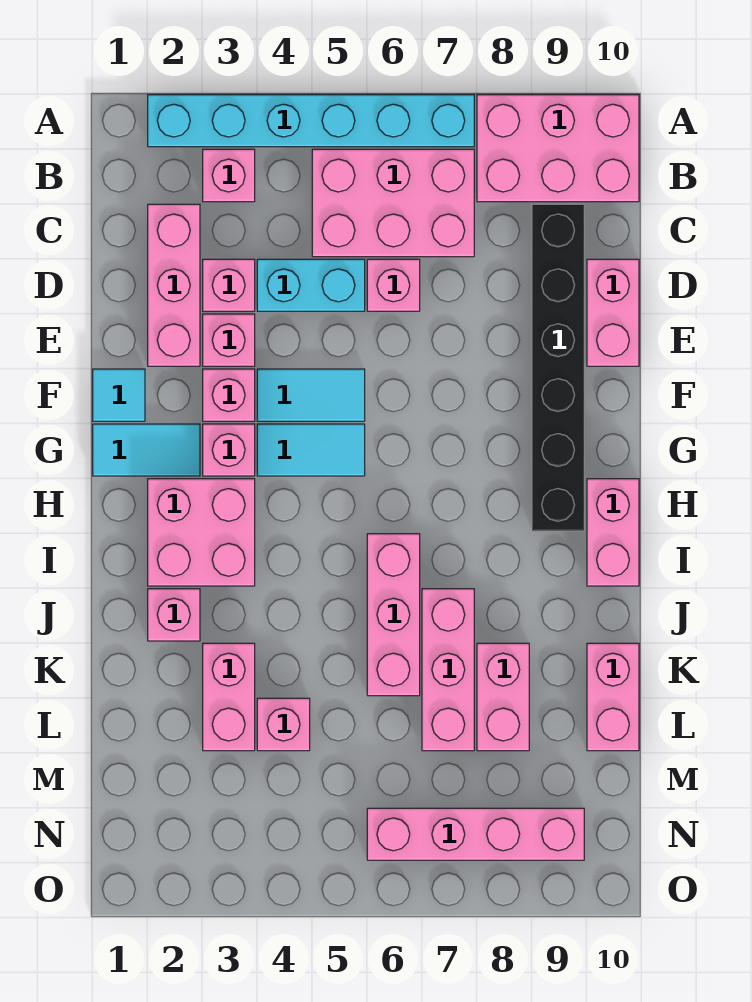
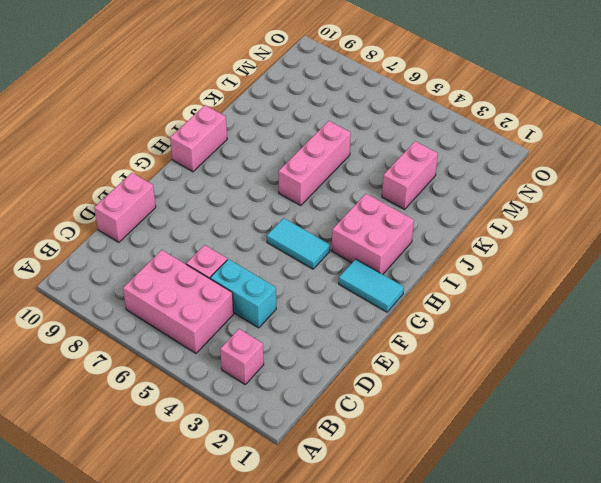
none -> cyan brick A2:A7 level 1
none -> pink brick A8:B10 level 1
none -> pink brick C2:E2 level 1

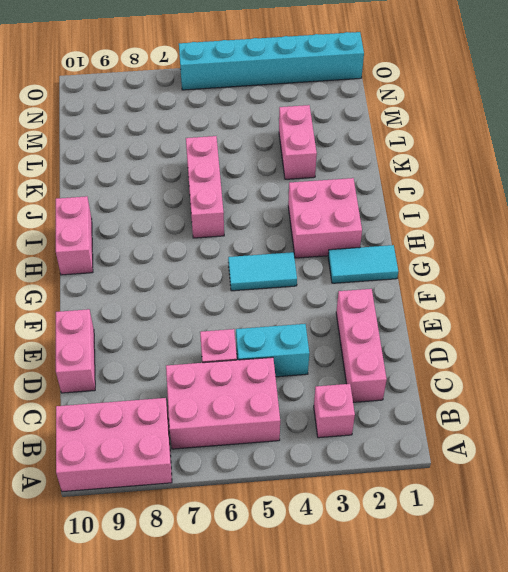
cyan brick O1:O6 level 1 -> cyan brick A2:A7 level 1
none -> black brick C9:H9 level 1
none -> pink brick D3 level 1
none -> pink brick E3 level 1

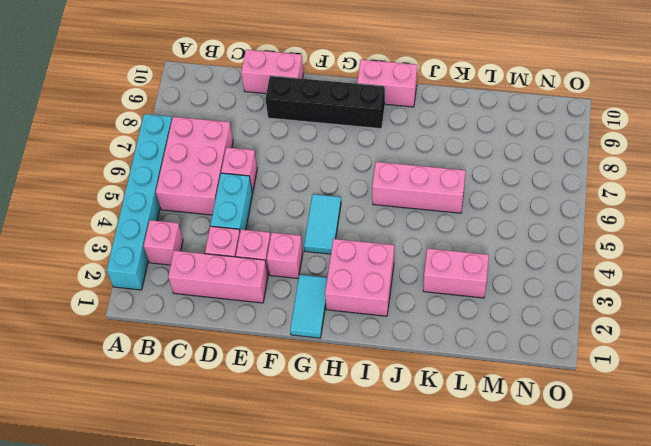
black brick E9:H9 level 1 -> black brick C9:H9 level 1
none -> pink brick A8:B10 level 1
none -> cyan tile F1 level 1
none -> cyan tile F4:F5 level 1

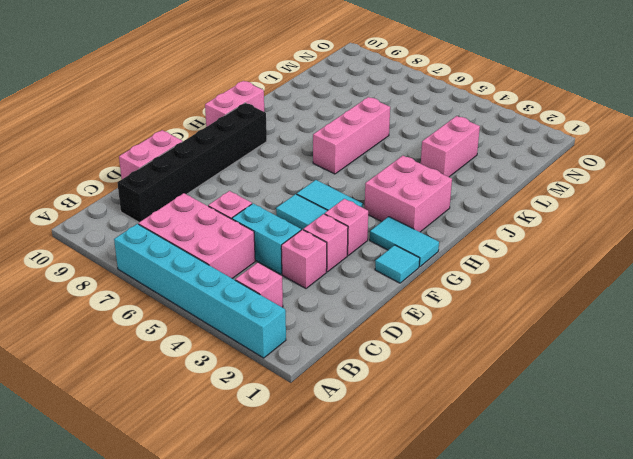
none -> pink brick A8:B10 level 1
none -> pink brick C2:E2 level 1
none -> pink brick G3 level 1

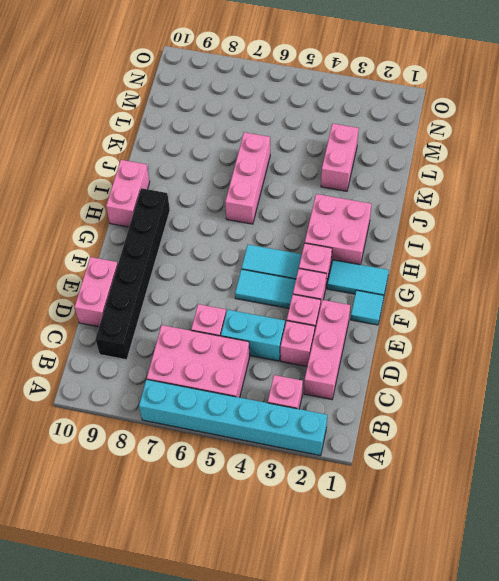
none -> pink brick A8:B10 level 1
none -> pink brick J2 level 1
none -> pink brick J7:L7 level 1

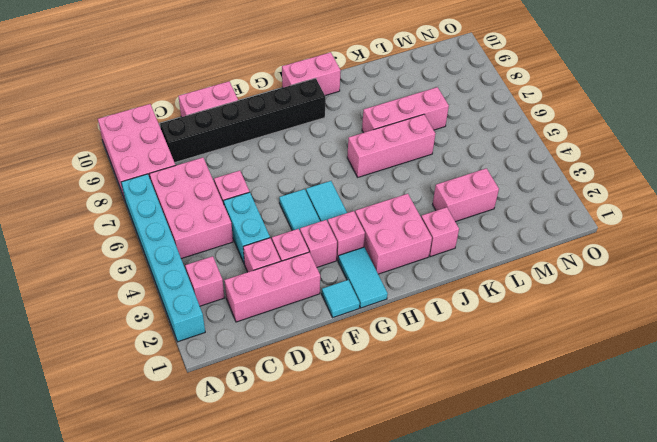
none -> pink brick K8:L8 level 1
none -> pink brick K10:L10 level 1
none -> pink brick L4 level 1

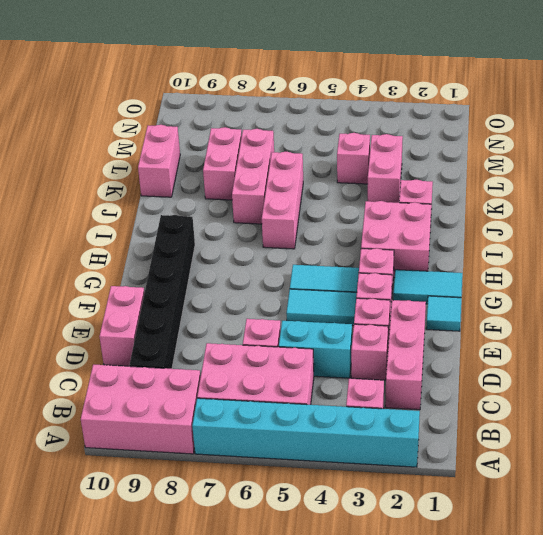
none -> pink brick H10:I10 level 1
none -> pink brick N6:N9 level 1

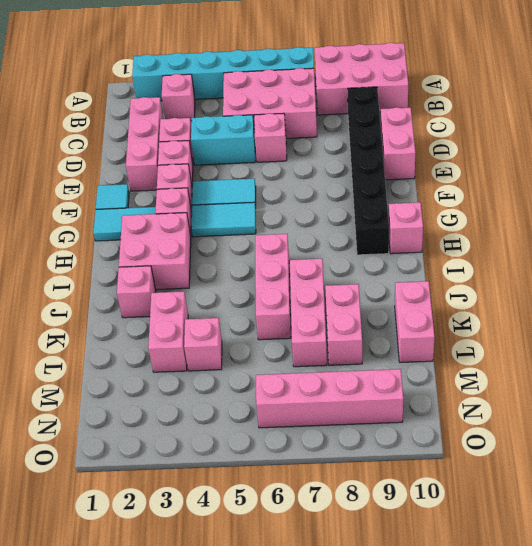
pink brick H10 level 1 -> pink brick H10:I10 level 1

